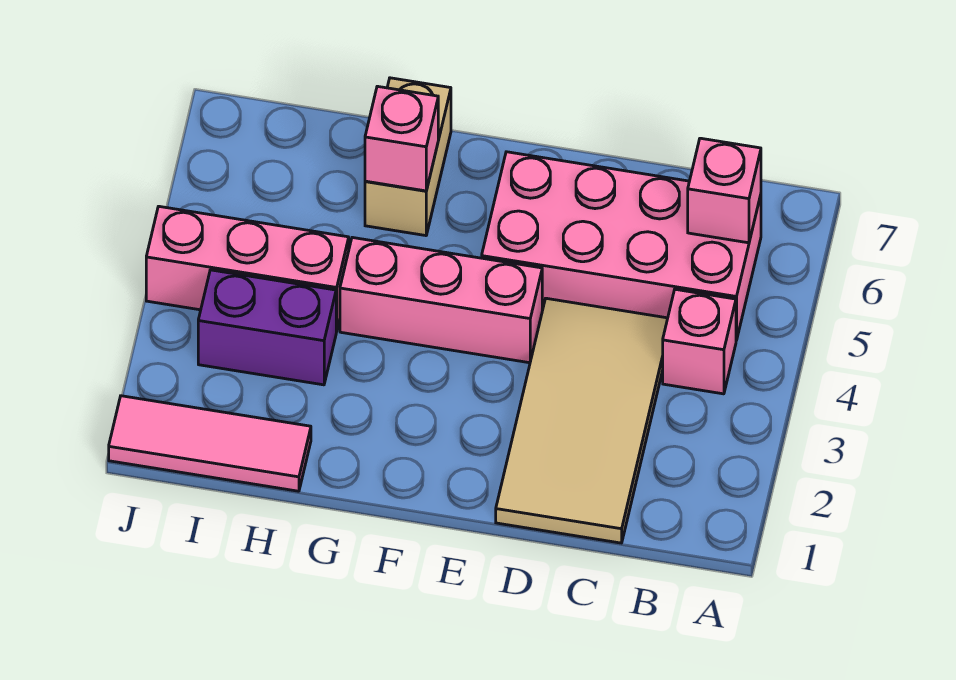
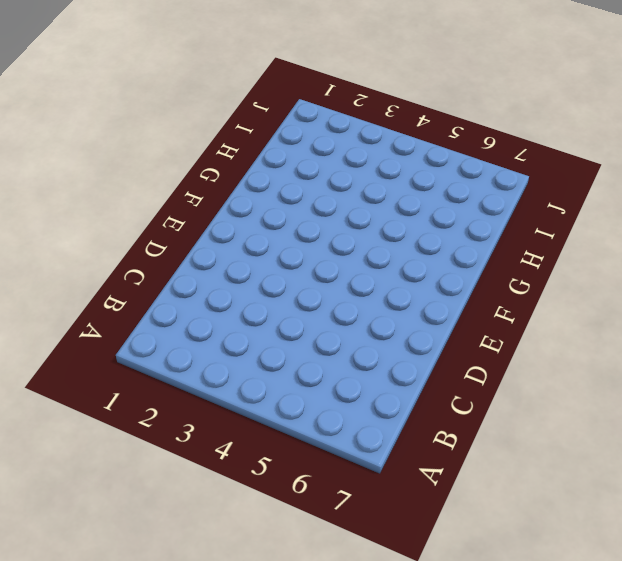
none -> pink brick B4 level 1
none -> pink brick B5:E6 level 1

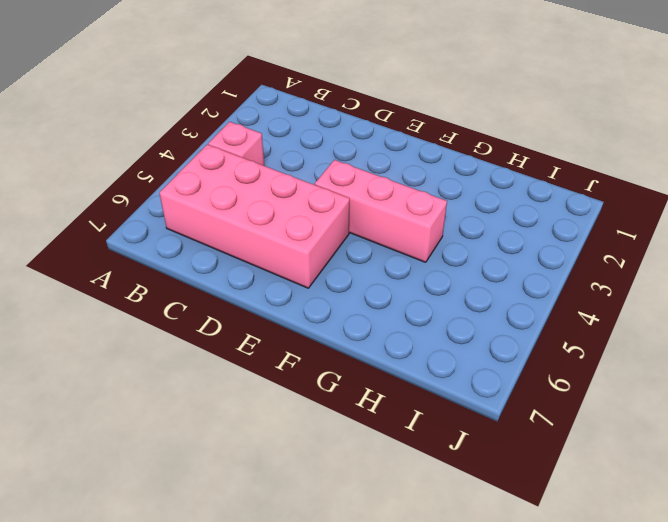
none -> tan tile C1:D4 level 1
none -> tan brick G6:G7 level 1

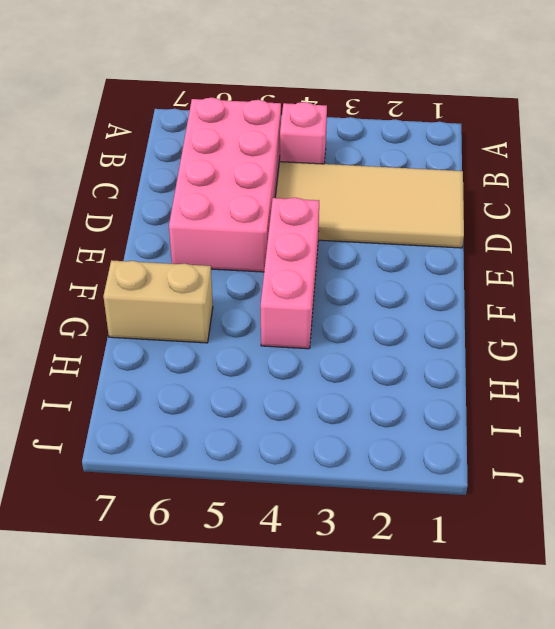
none -> pink tile H1:J1 level 1
none -> purple brick H3:I3 level 1

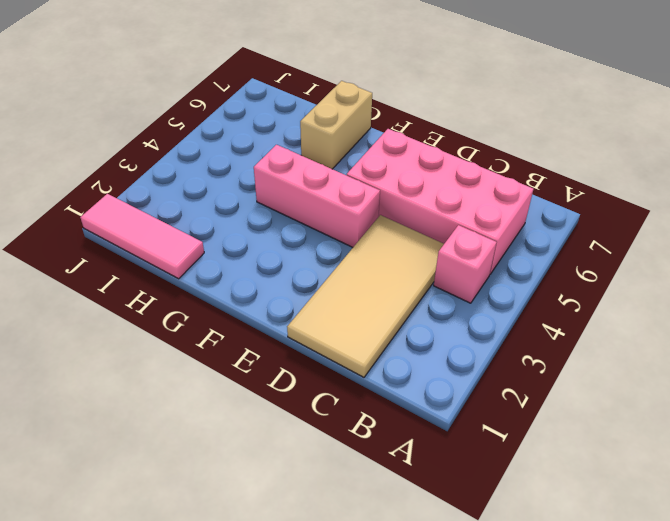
none -> purple brick H3:I3 level 1
none -> pink brick H4:J4 level 1

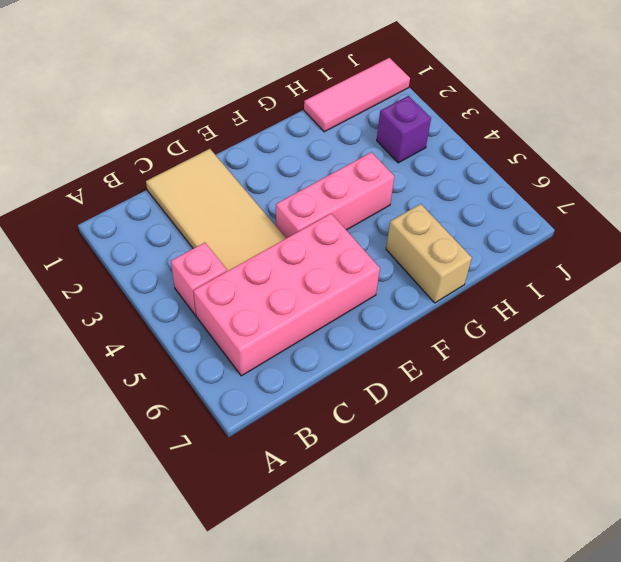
purple brick I3 level 1 -> purple brick H3:I3 level 1
none -> pink brick H4:J4 level 1
none -> pink brick B6 level 2

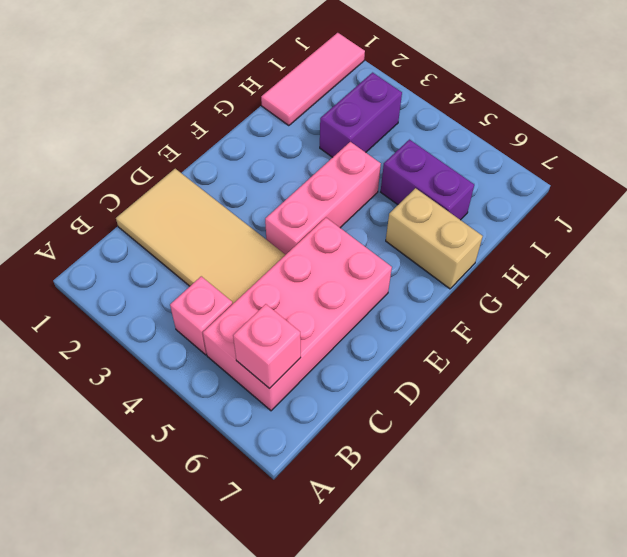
purple brick H5:H6 level 1 -> none
none -> pink brick H4:J4 level 1
none -> pink brick G6 level 2

